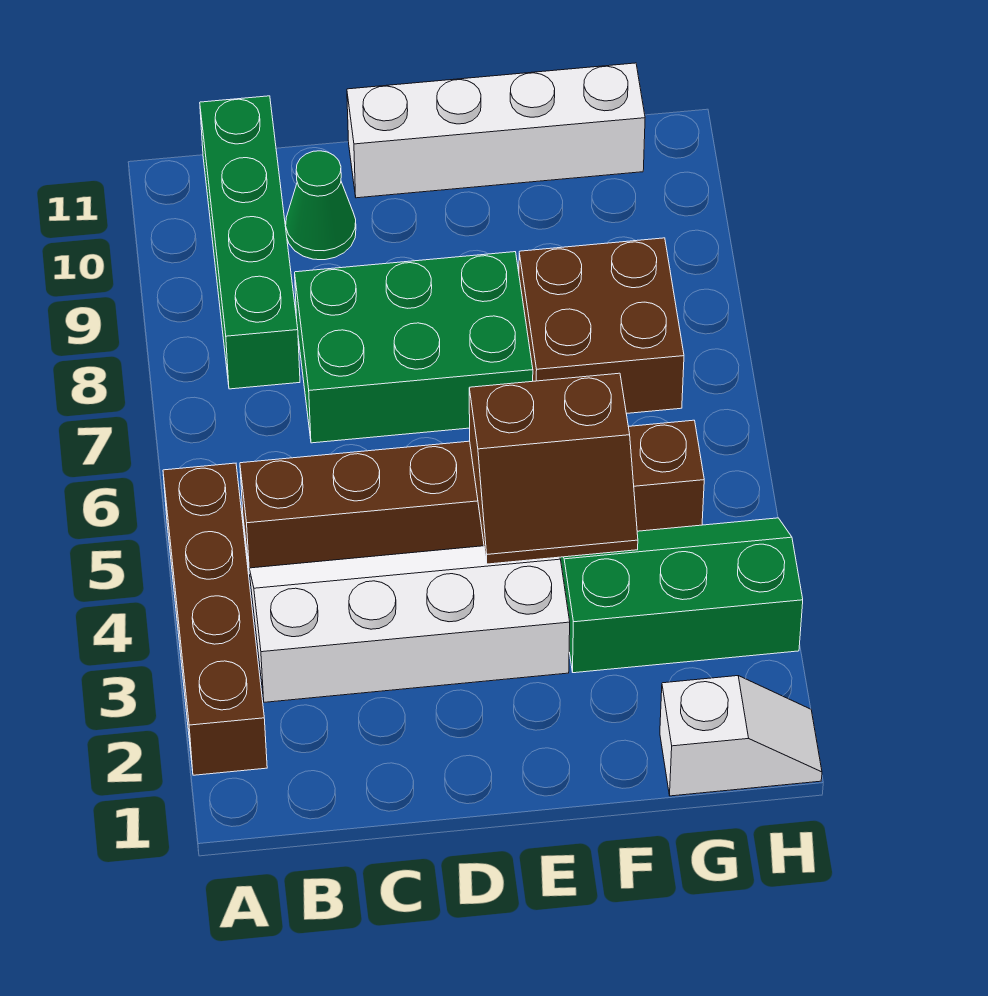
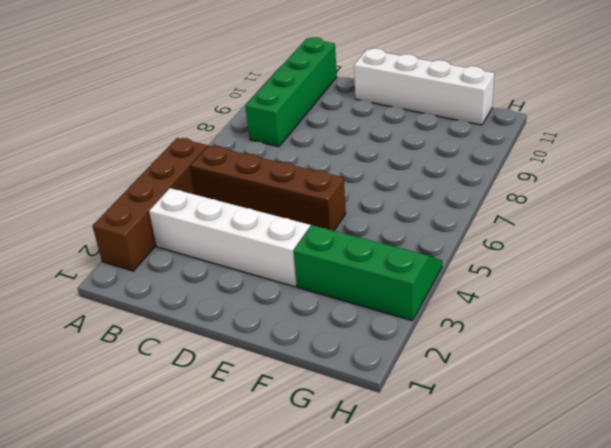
brown brick B5:E5 level 1 -> brown brick B5:G5 level 1
none -> green brick C7:E8 level 1
none -> green cone C10 level 1

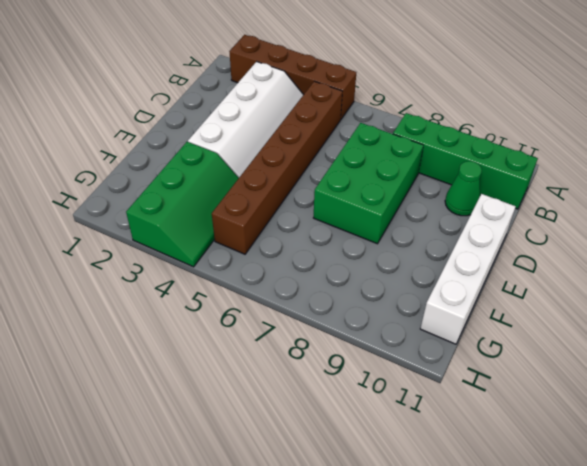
none -> brown brick F7:G8 level 1
none -> white slope G1:H1 level 1 top G

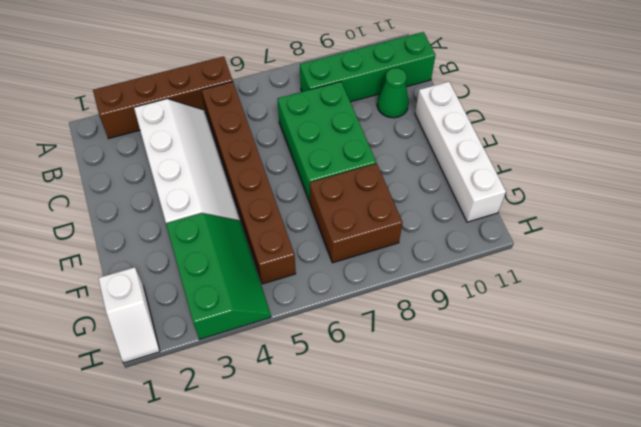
none -> brown slope E4:F5 level 2 top 5

